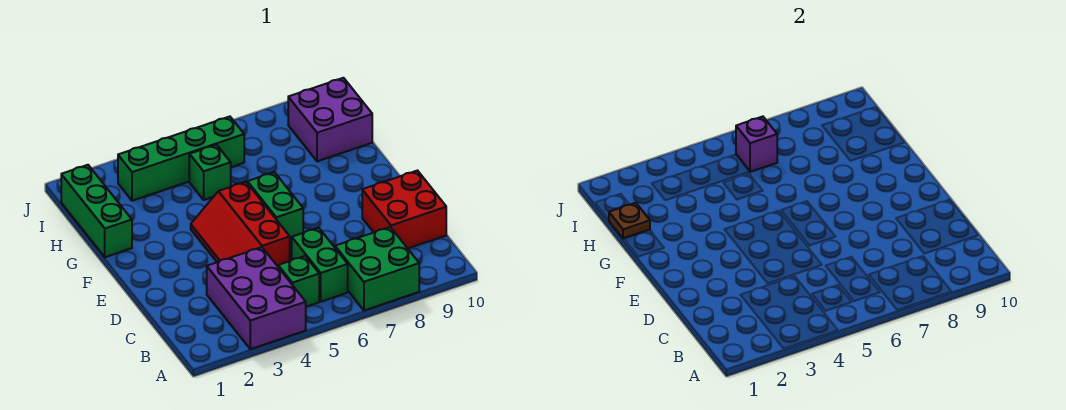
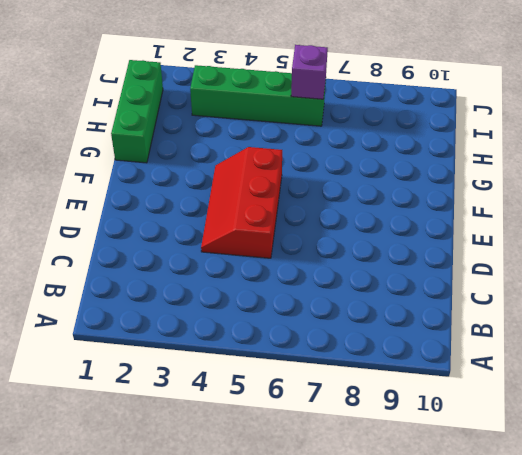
none -> purple brick A3:C4 level 1
none -> green brick A7:B8 level 1
none -> green brick B5 level 1

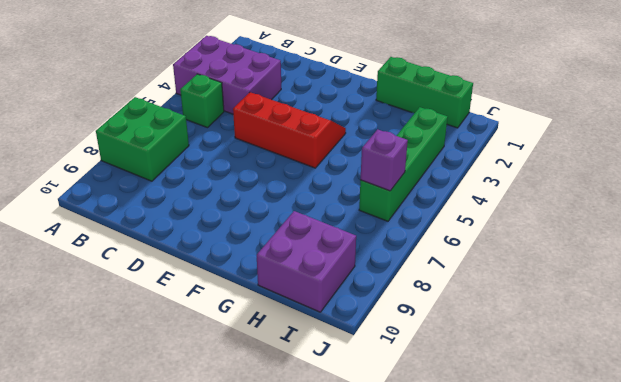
none -> green brick B6:C6 level 1
none -> red brick C9:D10 level 1
none -> green brick E6:F6 level 1

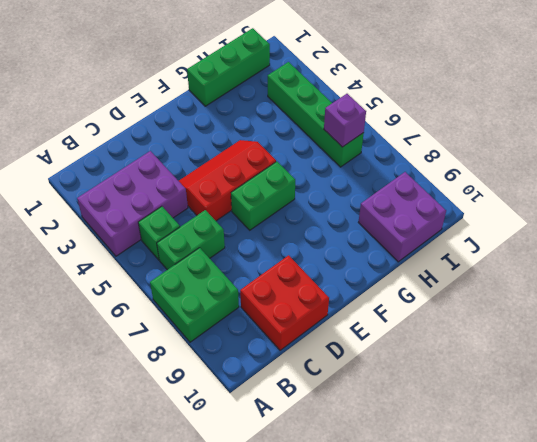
none -> green brick H5 level 1
none -> brown plate H1 level 2

